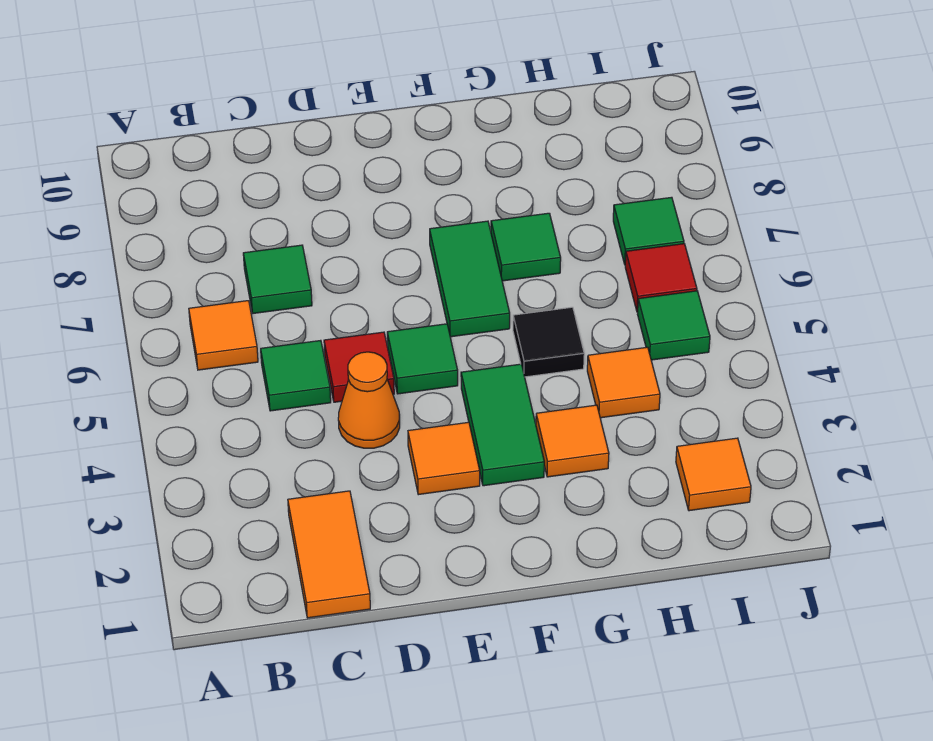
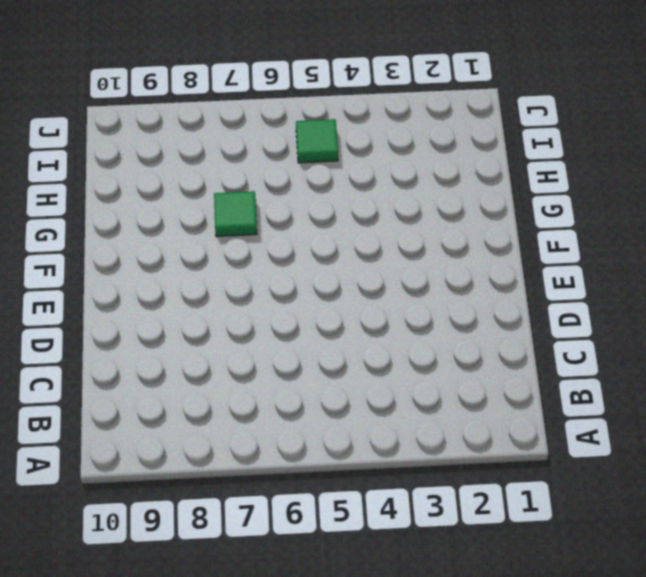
none -> orange tile B6 level 1
none -> orange tile C1:C2 level 1
none -> green tile C5 level 1

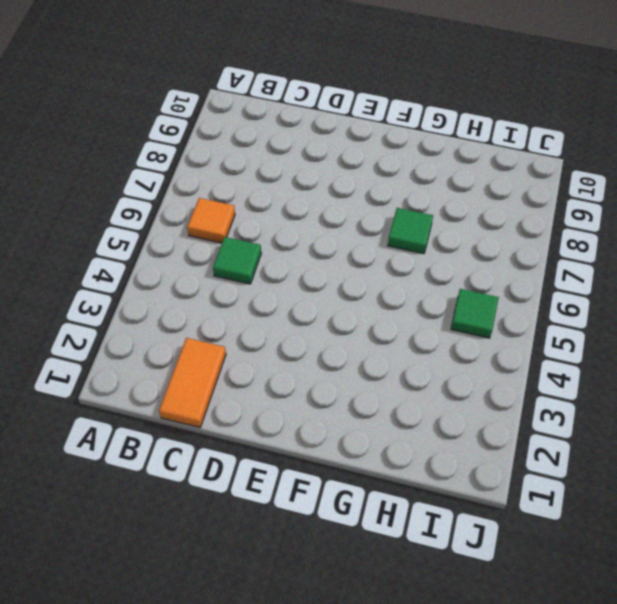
none -> green tile C7 level 1
none -> orange cone D4 level 1
none -> red tile D5 level 1

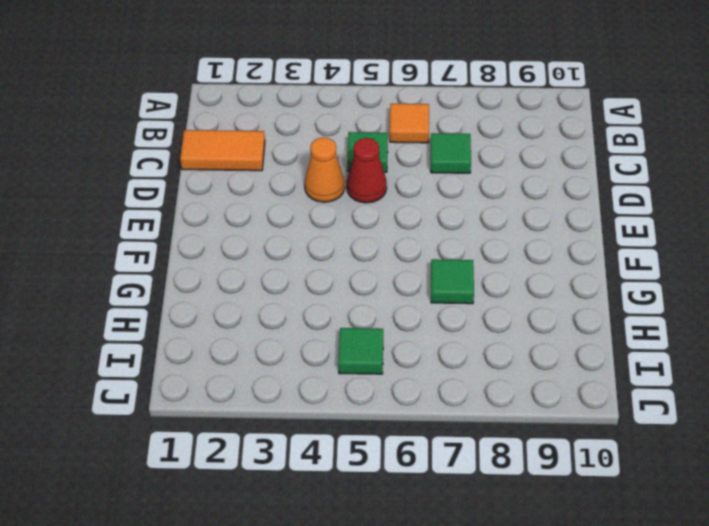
red cone D5 level 1 -> red tile D5 level 1
none -> orange tile E3 level 1
none -> green tile E5 level 1
none -> green tile F3:F4 level 1

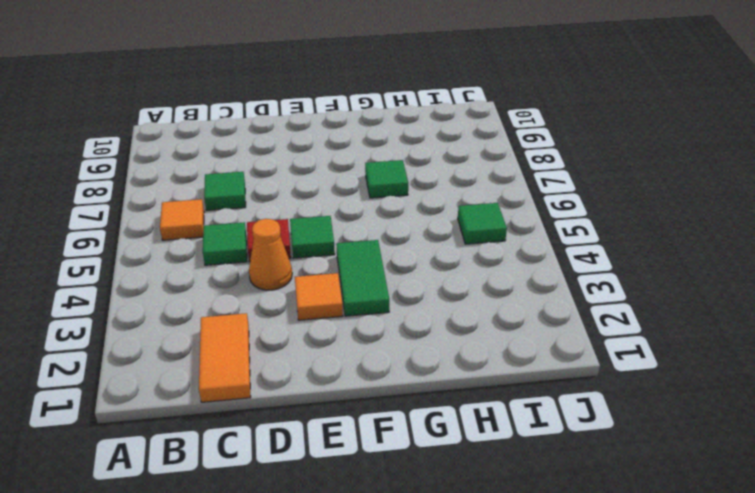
none -> green tile F6:F7 level 1
none -> orange tile G3 level 1
none -> black tile G5 level 1

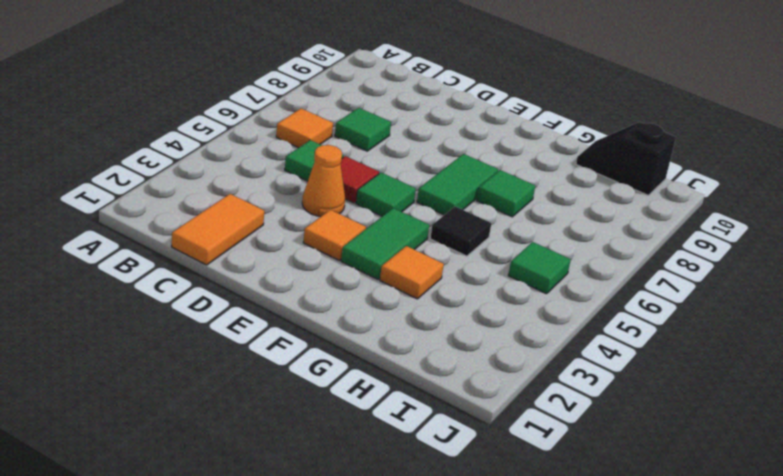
black slope H10:I10 level 1 top I -> none
none -> orange tile H4 level 1
none -> orange tile I2 level 1
none -> red tile I6 level 1

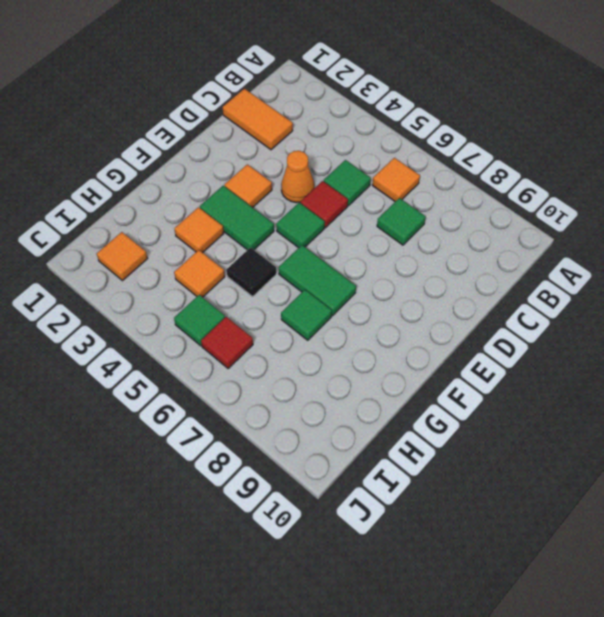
none -> green tile I7 level 1

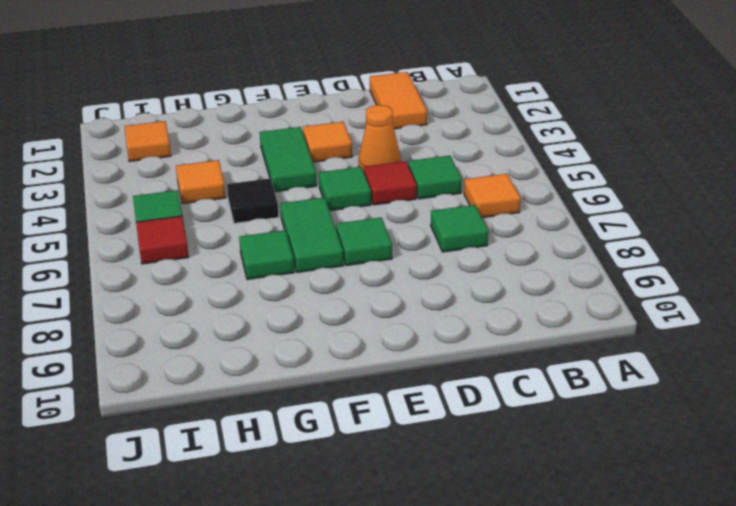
green tile E7 level 1 -> green tile I7 level 1
none -> orange tile G3 level 1

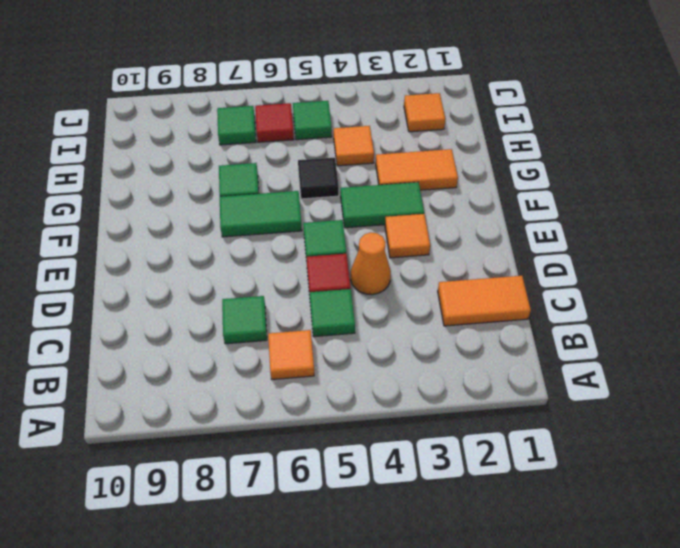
orange tile G2:G3 level 1 -> orange tile G3 level 1

